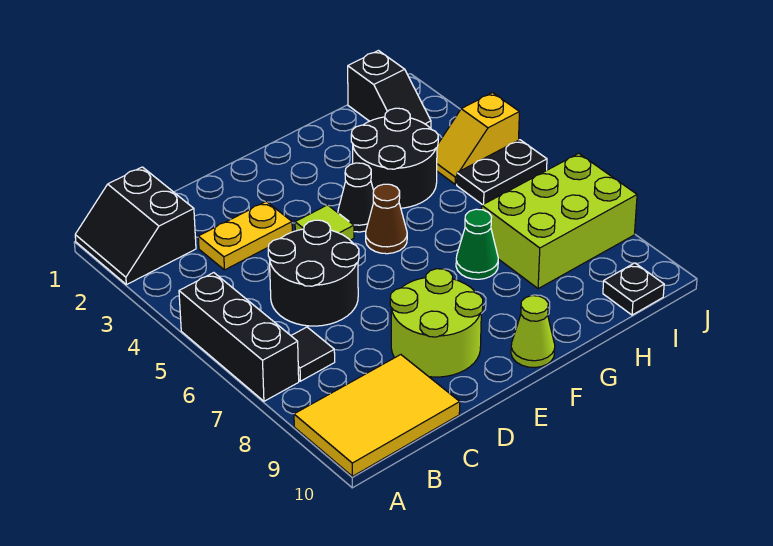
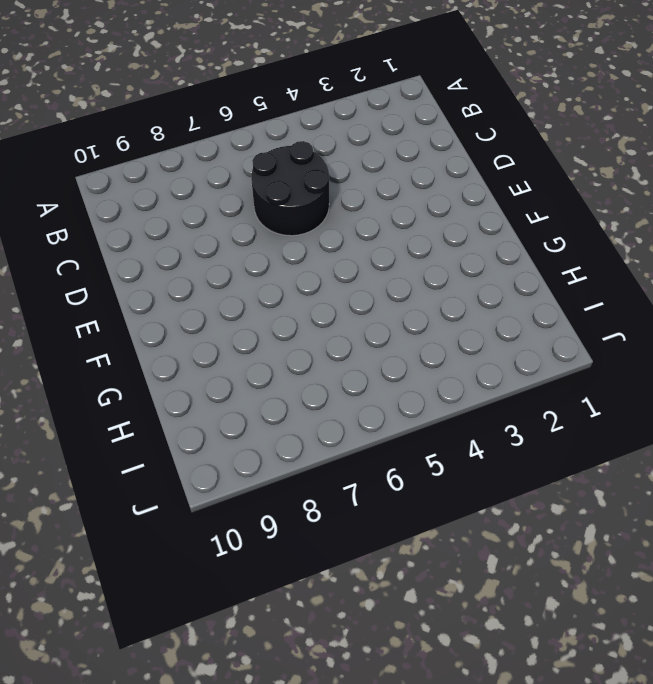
none -> black slope A1:B2 level 1 top B
none -> black brick A5:A7 level 1
none -> yellow tile A9:C10 level 1

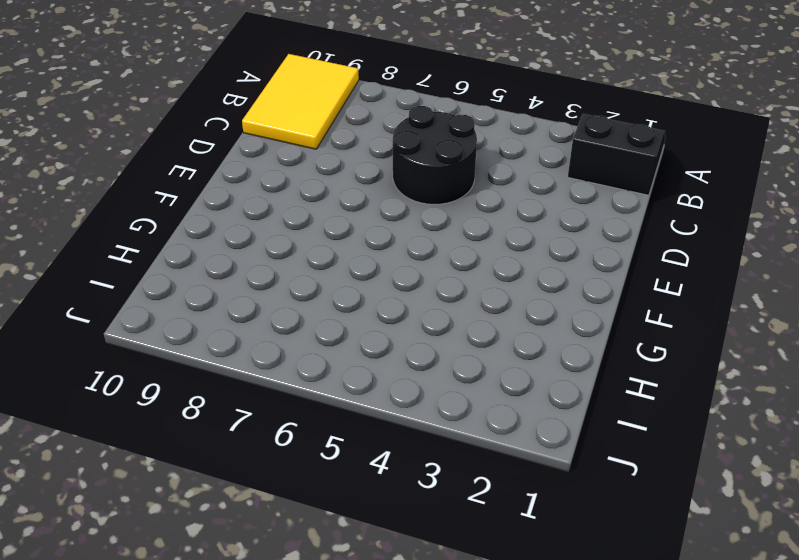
none -> black brick A5:A7 level 1
none -> black tile B7 level 1
none -> yellow plate C3:D3 level 1

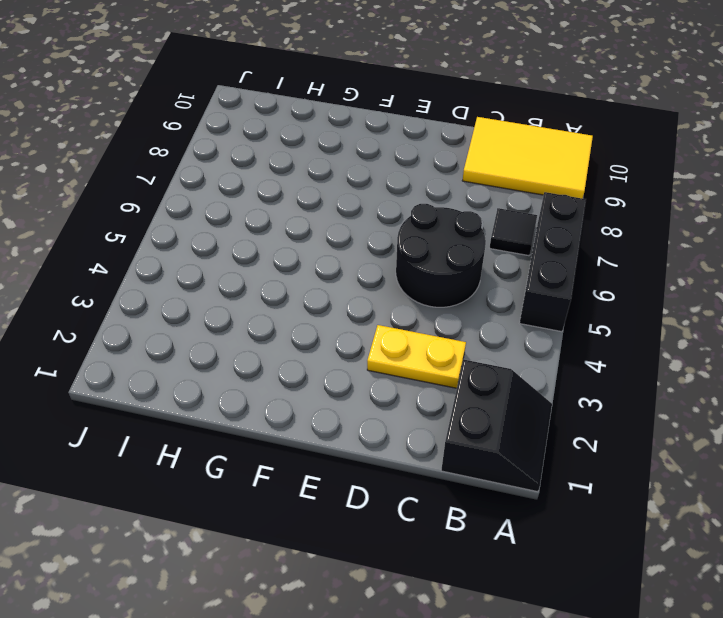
none -> lime round brick D8:E9 level 1
none -> lime tile E4 level 1
none -> black cone F4 level 1

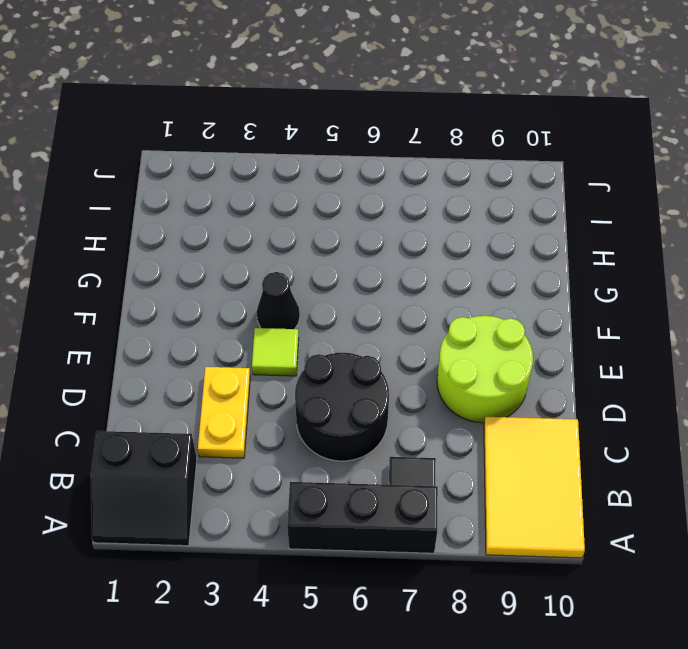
none -> brown cone F5 level 1
none -> lime cone F10 level 1
none -> black round brick G3:H4 level 1

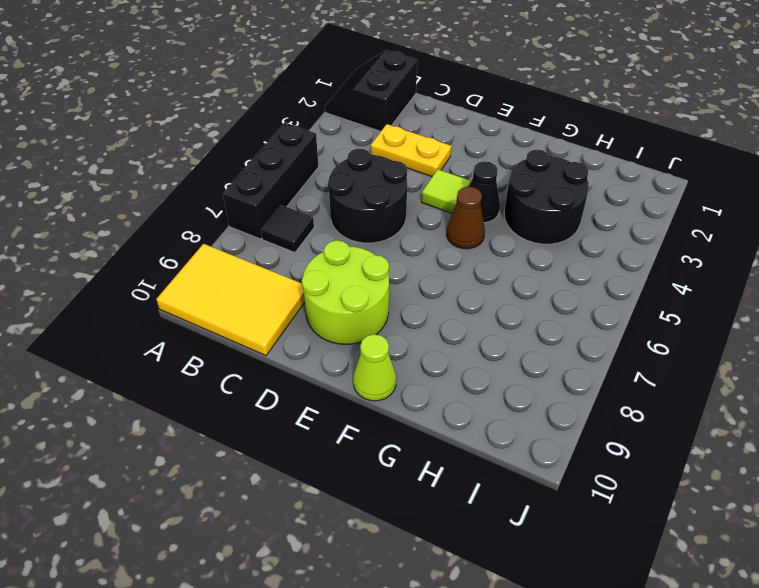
none -> green cone G7 level 1
none -> lime brick H7:J8 level 1
none -> black slope I1:I2 level 1 top 1

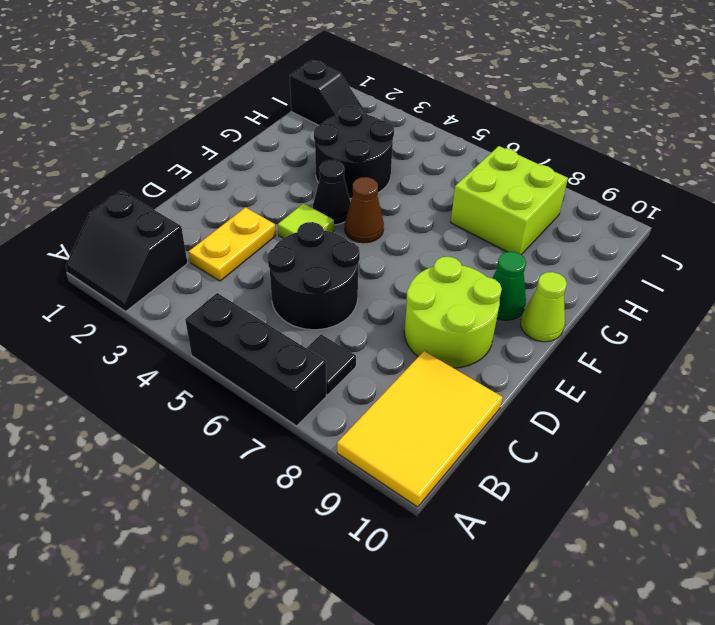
green cone F9 level 1 -> green cone G7 level 1
lime brick H7:I8 level 1 -> lime brick H7:J8 level 1
none -> yellow slope I4:J4 level 1 top J
none -> black plate I5:J5 level 1
none -> black plate I10 level 1

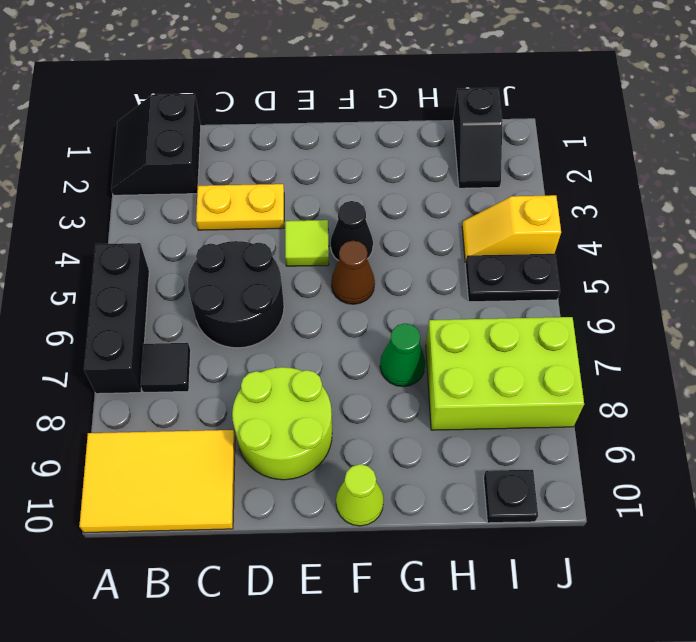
none -> black round brick G3:H4 level 1

